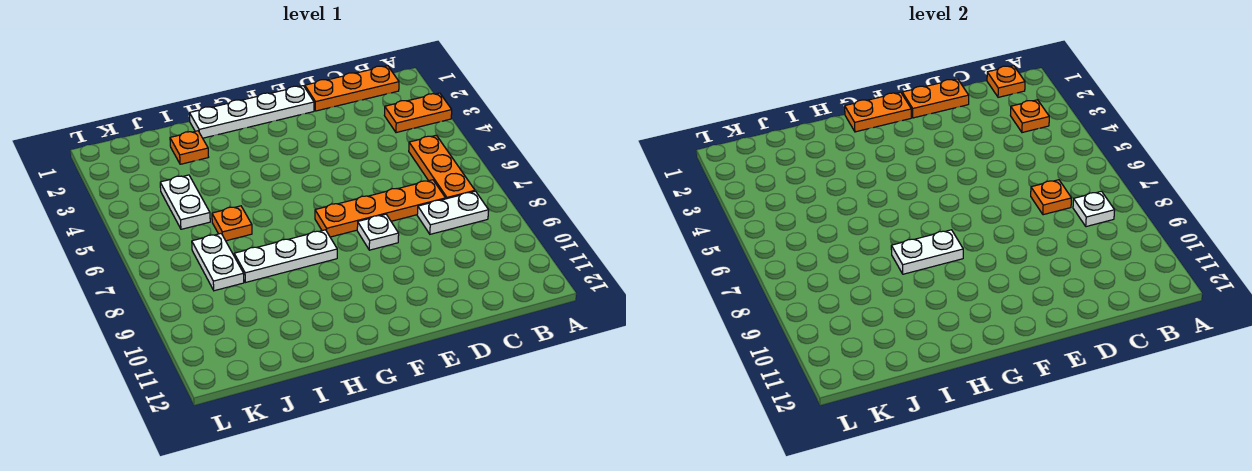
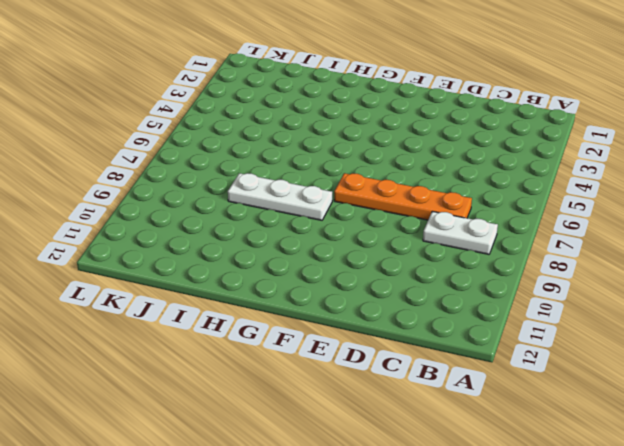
none -> orange plate A3:B3 level 1
none -> orange plate B1:D1 level 1
none -> orange plate B5:B7 level 1

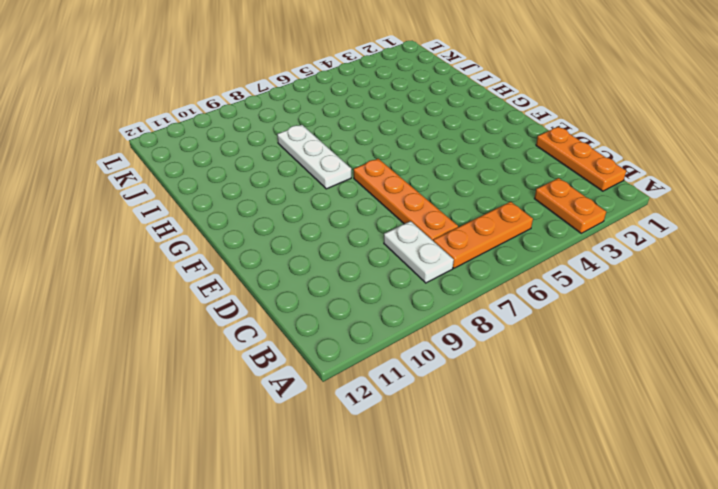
none -> white plate E1:H1 level 1
none -> white plate E8 level 1
none -> orange plate I2 level 1

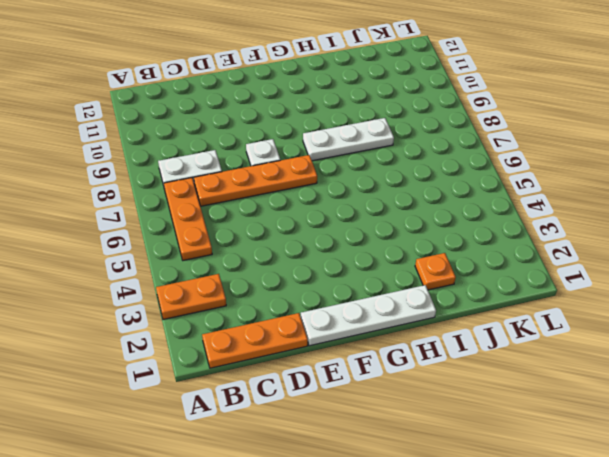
none -> orange plate I6 level 1
none -> white plate J4:J5 level 1
none -> white plate J7:J8 level 1

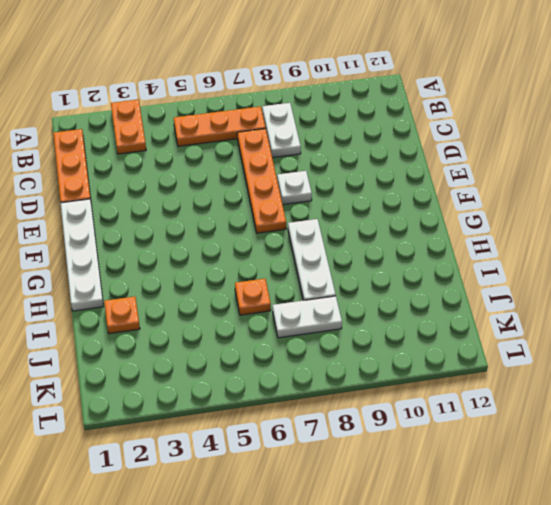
none -> white plate J4:J5 level 1
none -> orange plate B1 level 2
none -> orange plate B3 level 2

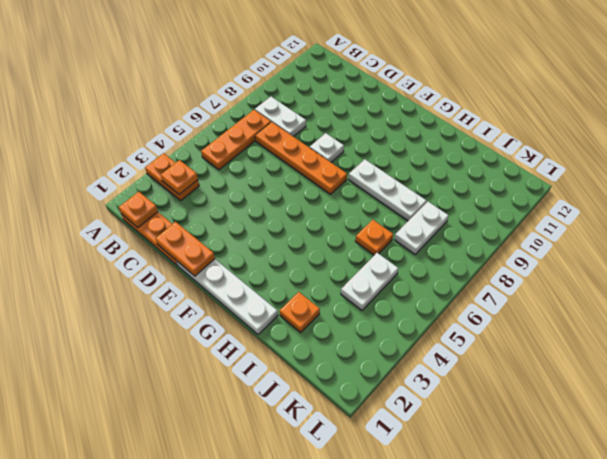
none -> white plate B8 level 2
none -> orange plate C7 level 2
none -> orange plate F1:G1 level 2

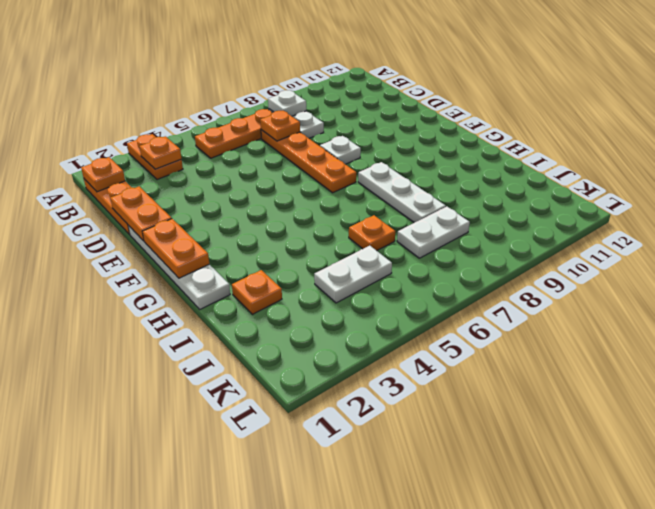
none -> white plate G8:H8 level 2

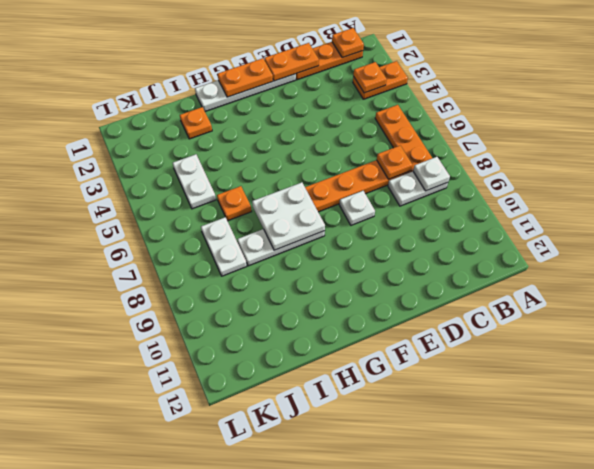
white plate G7:H8 level 2 -> white plate G8:H8 level 2

